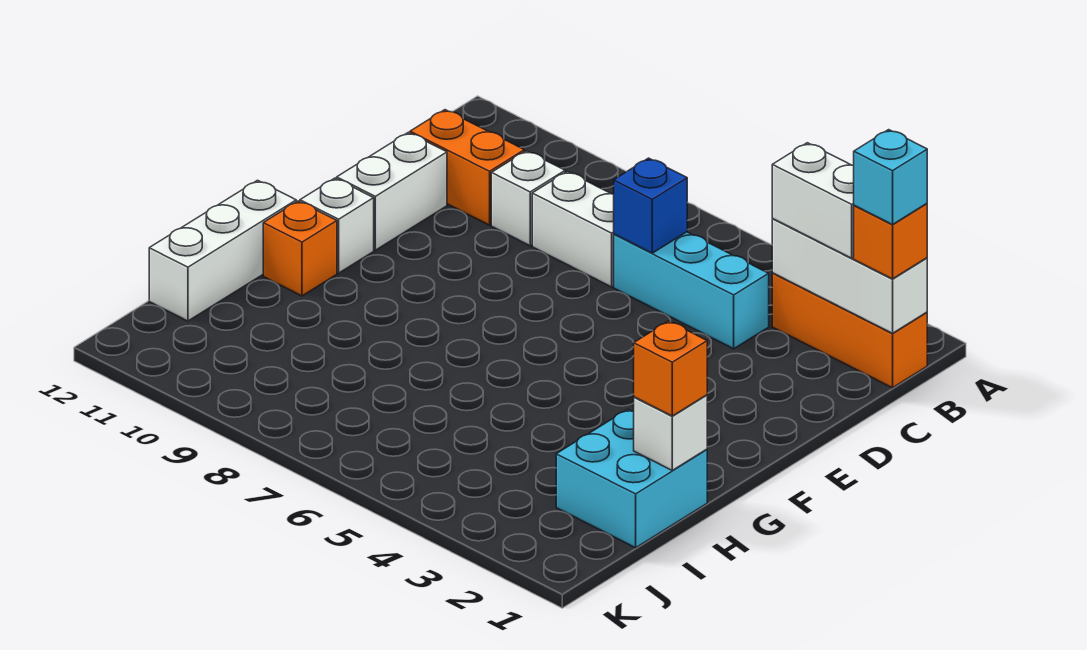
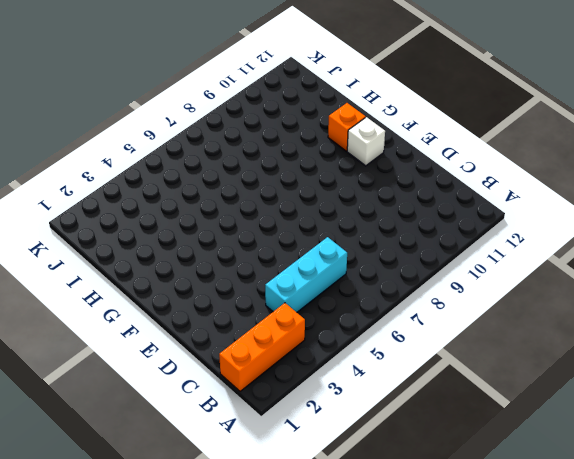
none -> white brick C7:C8 level 1
none -> white brick C9 level 1
none -> orange brick C10:C11 level 1

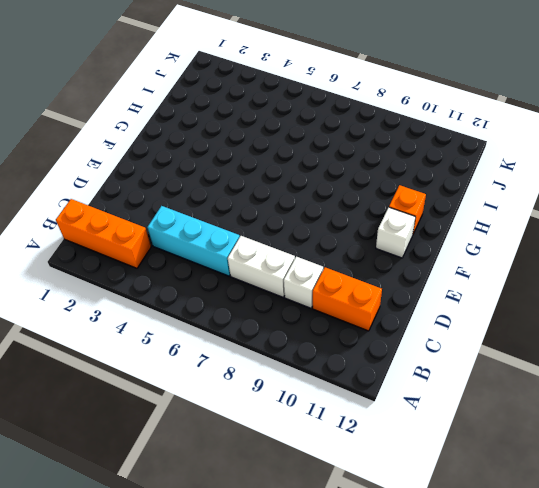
none -> white brick D11:E11 level 1
none -> white brick G12:I12 level 1
none -> cyan brick H1:I2 level 1

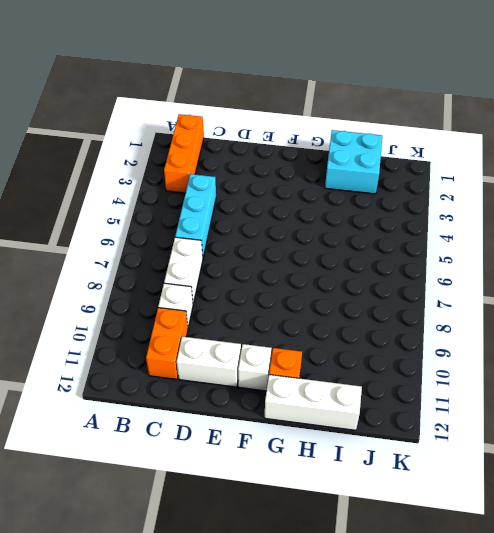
none -> white brick B1:B3 level 2
none -> blue brick C6 level 2
none -> white brick H1 level 2

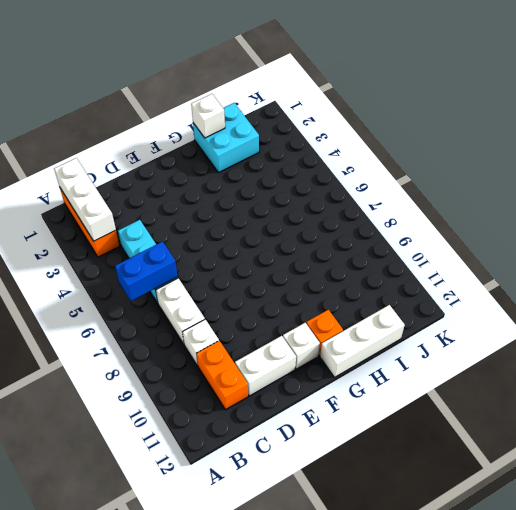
blue brick B6:C6 level 2 -> blue brick C6 level 2
none -> orange brick B1 level 3
none -> white brick B2:B3 level 3
none -> orange brick H1 level 3

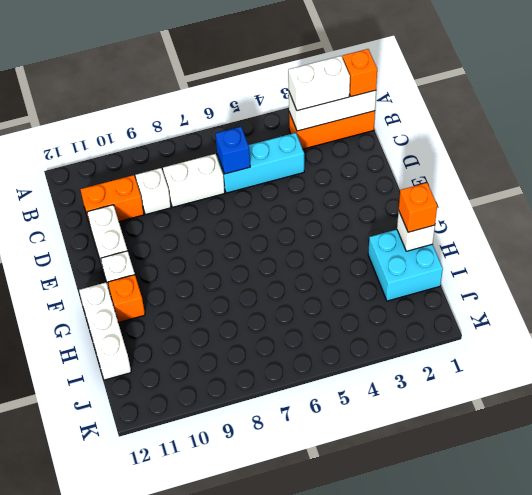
none -> cyan brick B1 level 4

